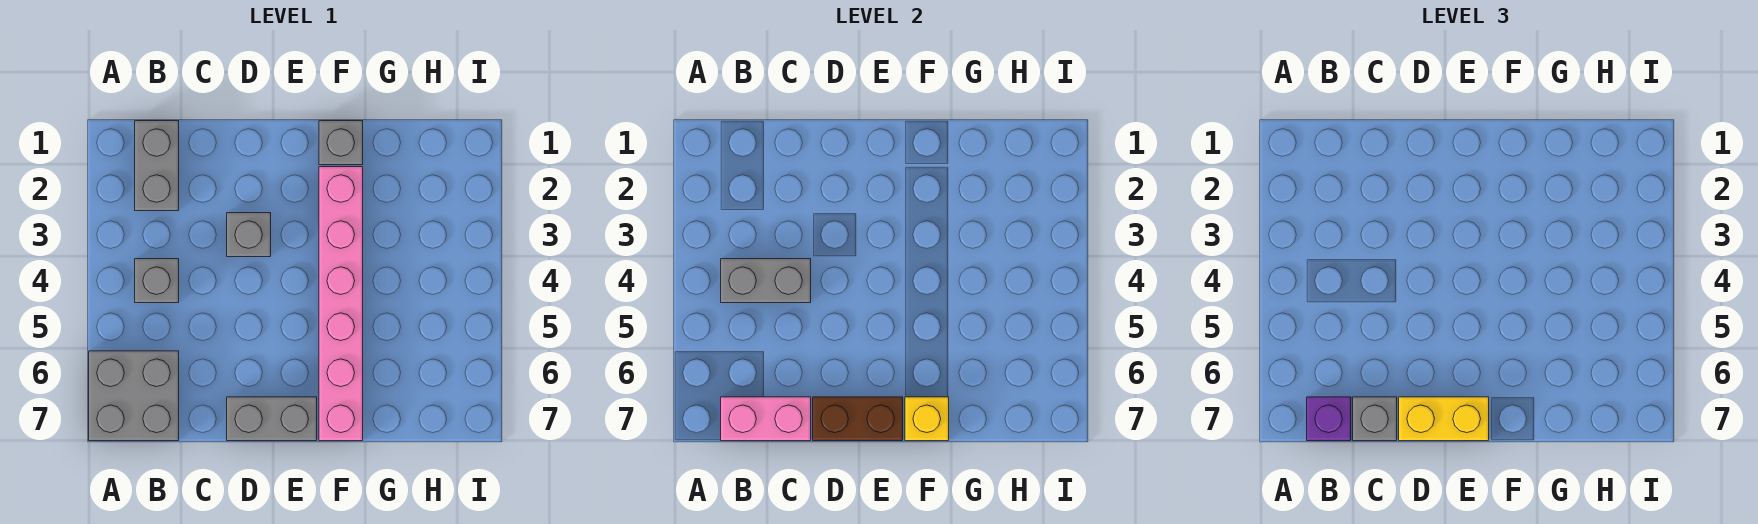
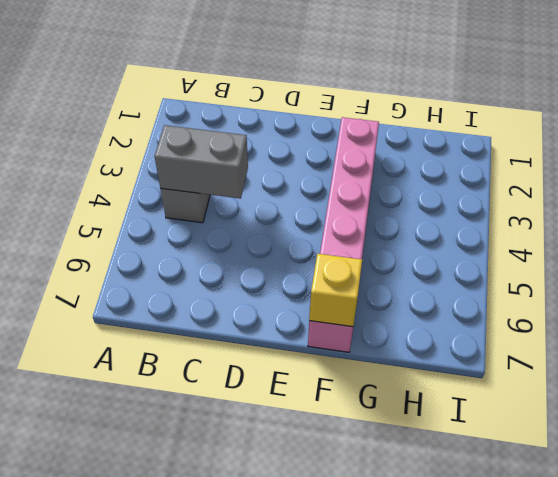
none -> grey brick A6:B7 level 1
none -> grey brick B1:B2 level 1
none -> grey brick D3 level 1

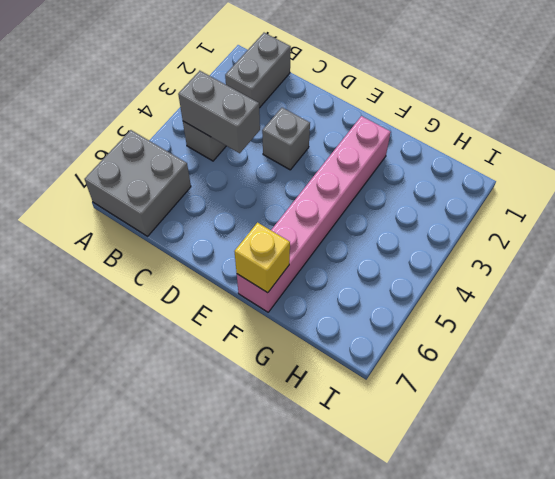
none -> grey brick D7:E7 level 1
none -> grey brick F1 level 1
none -> pink brick B7:C7 level 2

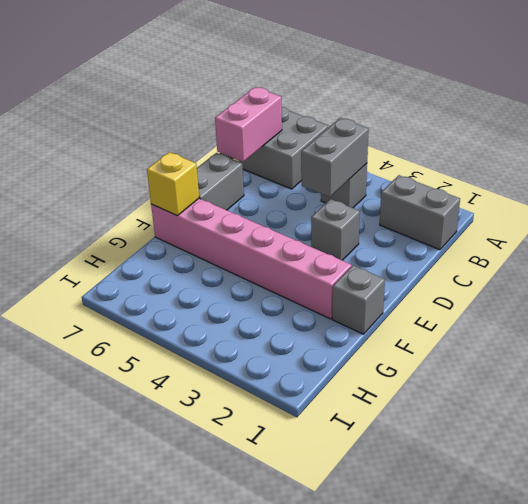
none -> brown brick D7:E7 level 2
none -> purple brick B7 level 3
none -> grey brick C7 level 3

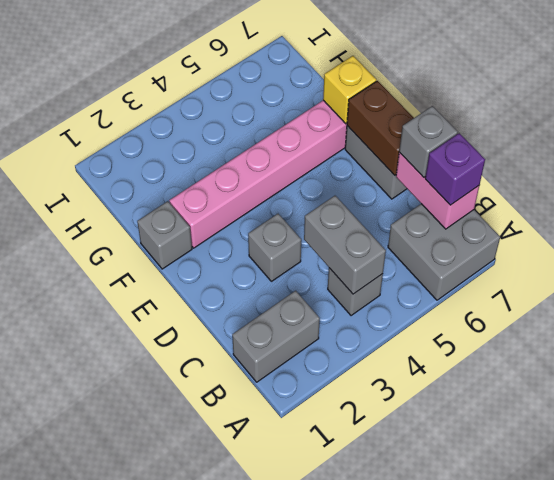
none -> yellow brick D7:E7 level 3

